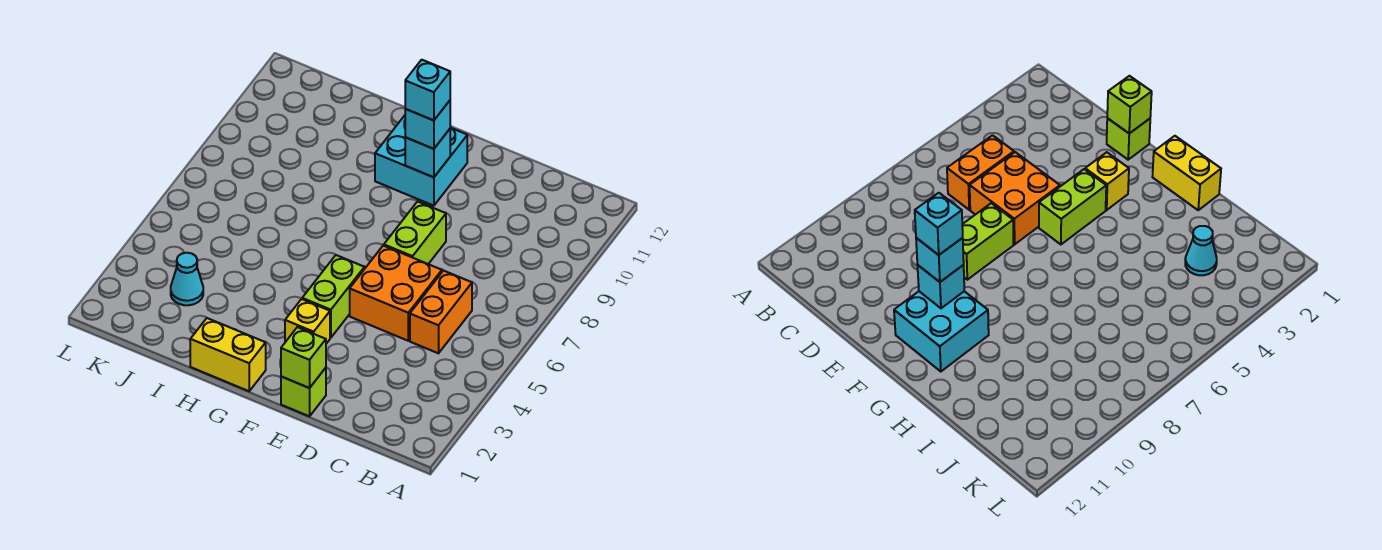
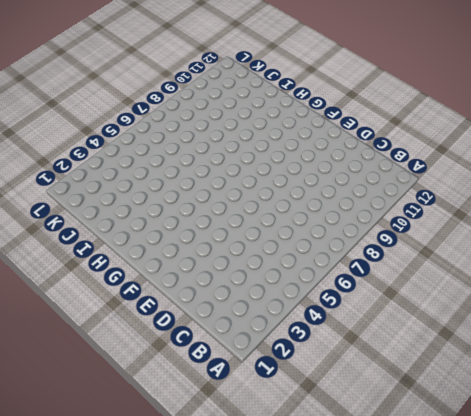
none -> orange brick C5:C6 level 1
none -> orange brick D5:E6 level 1
none -> lime brick E1 level 1

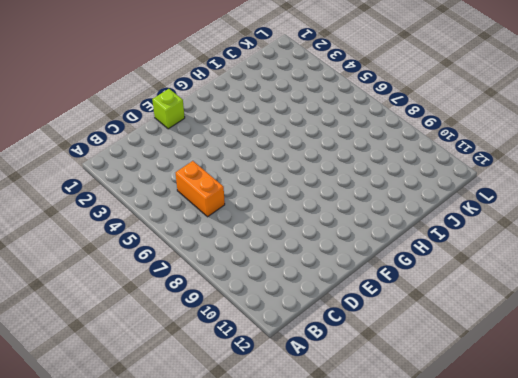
none -> orange brick D5:E6 level 1
none -> lime brick E7:E8 level 1
none -> yellow brick F3 level 1

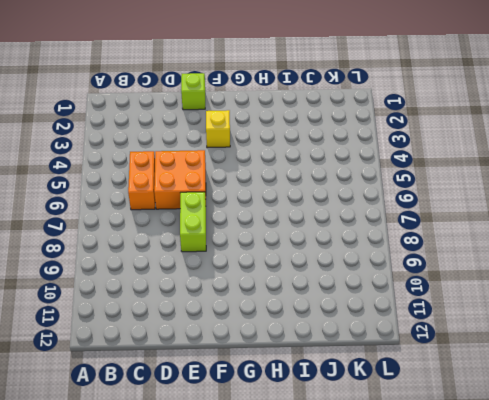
none -> lime brick F4:F5 level 1
none -> cyan brick F10:G11 level 1
none -> yellow brick G1:H1 level 1

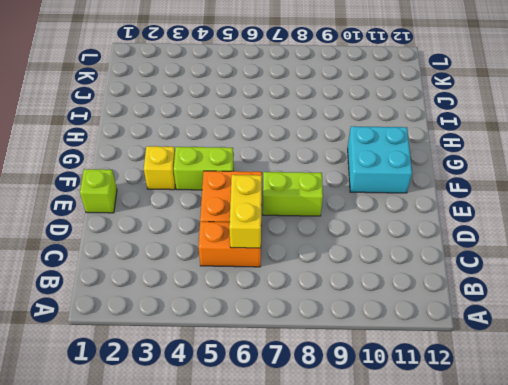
yellow brick C6:D6 level 2 -> yellow brick G1:H1 level 1
none -> cyan cone J3 level 1
none -> lime brick E1 level 2
none -> cyan brick F10 level 2

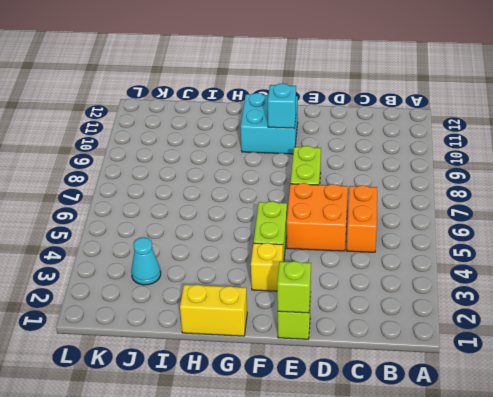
none -> cyan brick F10 level 3
none -> cyan brick F10 level 4

